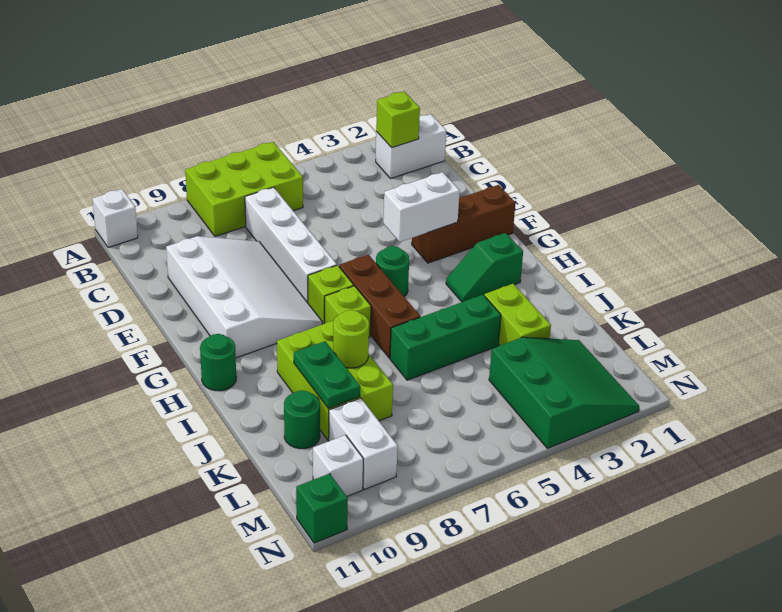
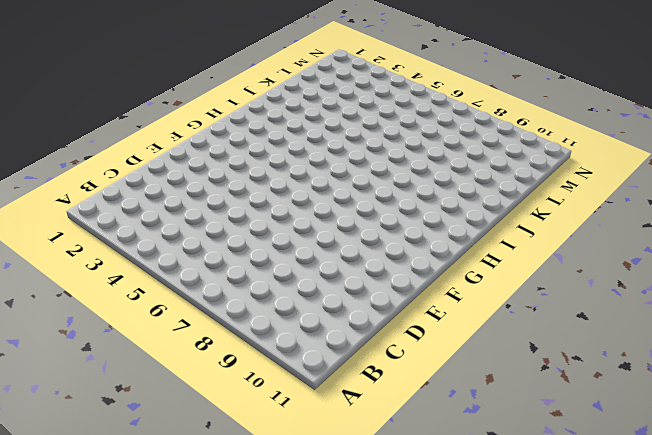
none -> lime brick A6:B8 level 1
none -> white brick A11 level 1
none -> white brick B1:B2 level 1

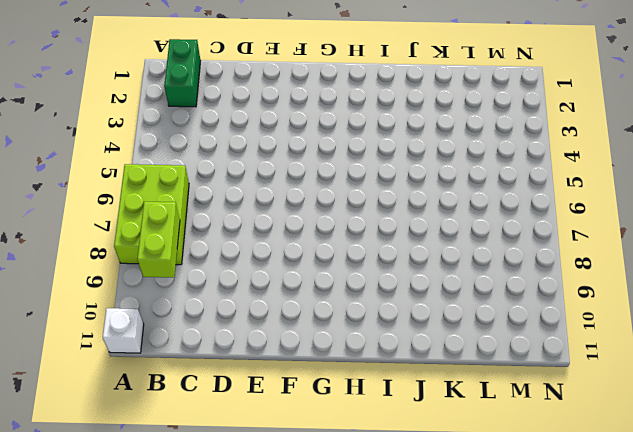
green brick B1:B2 level 1 -> white brick B1:B2 level 1
lime brick B8:B9 level 2 -> lime brick J3:K3 level 1
none -> white brick C7:F7 level 1
none -> white slope D8:G10 level 1 top 10
none -> brown brick F1:F3 level 1

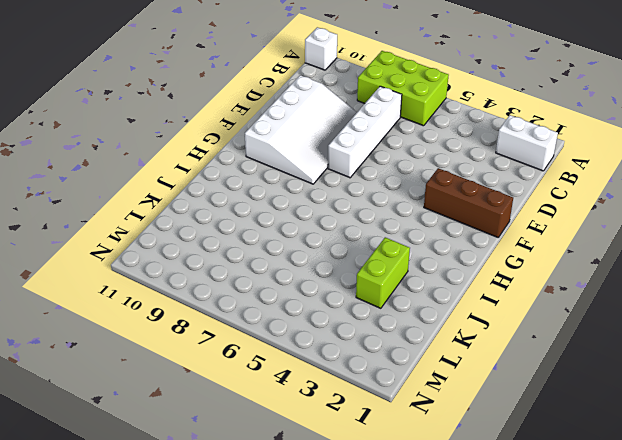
none -> green round brick G5 level 1
none -> brown brick G6:I6 level 1
none -> lime brick G7 level 1

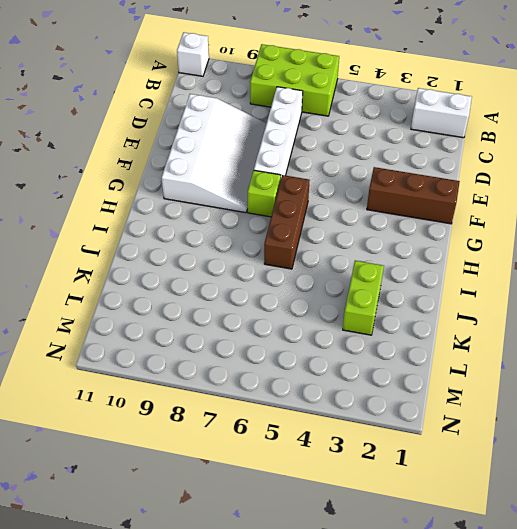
none -> green round brick G5 level 1
none -> green slope H2:H3 level 1 top 2
none -> lime brick H7 level 1

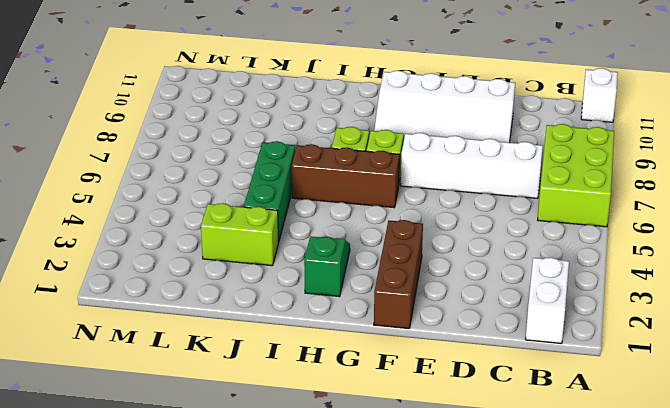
none -> green round brick G5 level 1
none -> green round brick H11 level 1
none -> lime brick I8:K9 level 1

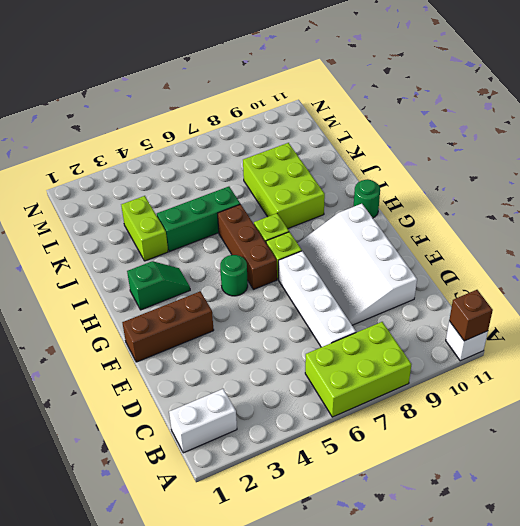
brown brick A11 level 2 -> none
none -> green round brick K10 level 1
none -> green slope L2:N4 level 1 top 4
none -> white brick L9:M9 level 1

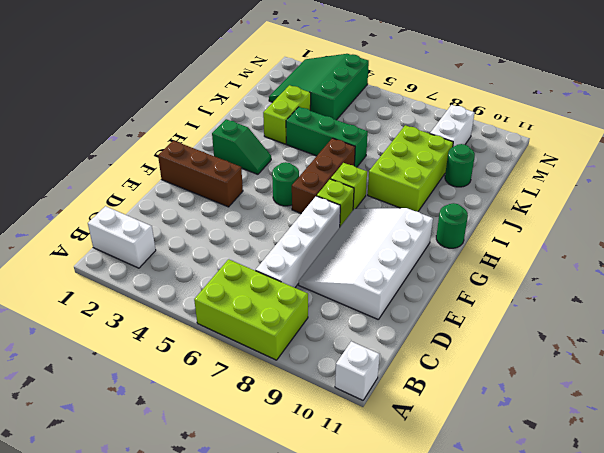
none -> white brick M10 level 1
none -> green brick N11 level 1
none -> lime brick B2 level 2

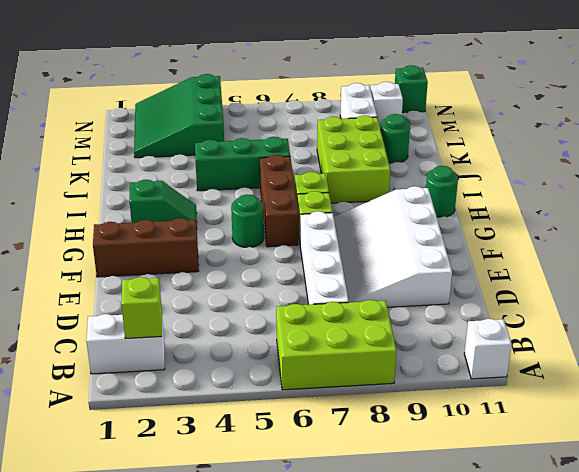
none -> lime brick J3:K3 level 1
none -> white brick F3:F4 level 2
none -> lime round brick J8 level 2

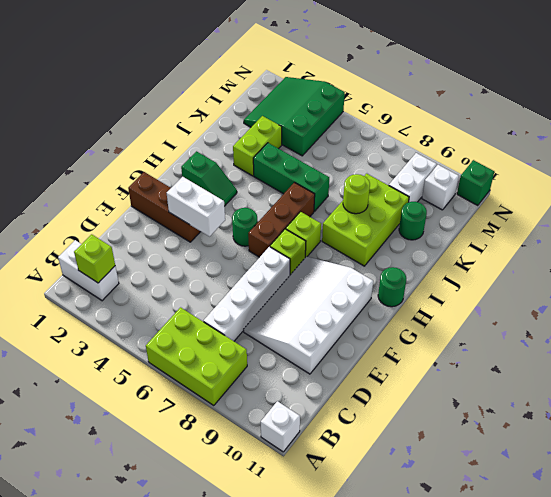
none -> green plate J9:K9 level 2

